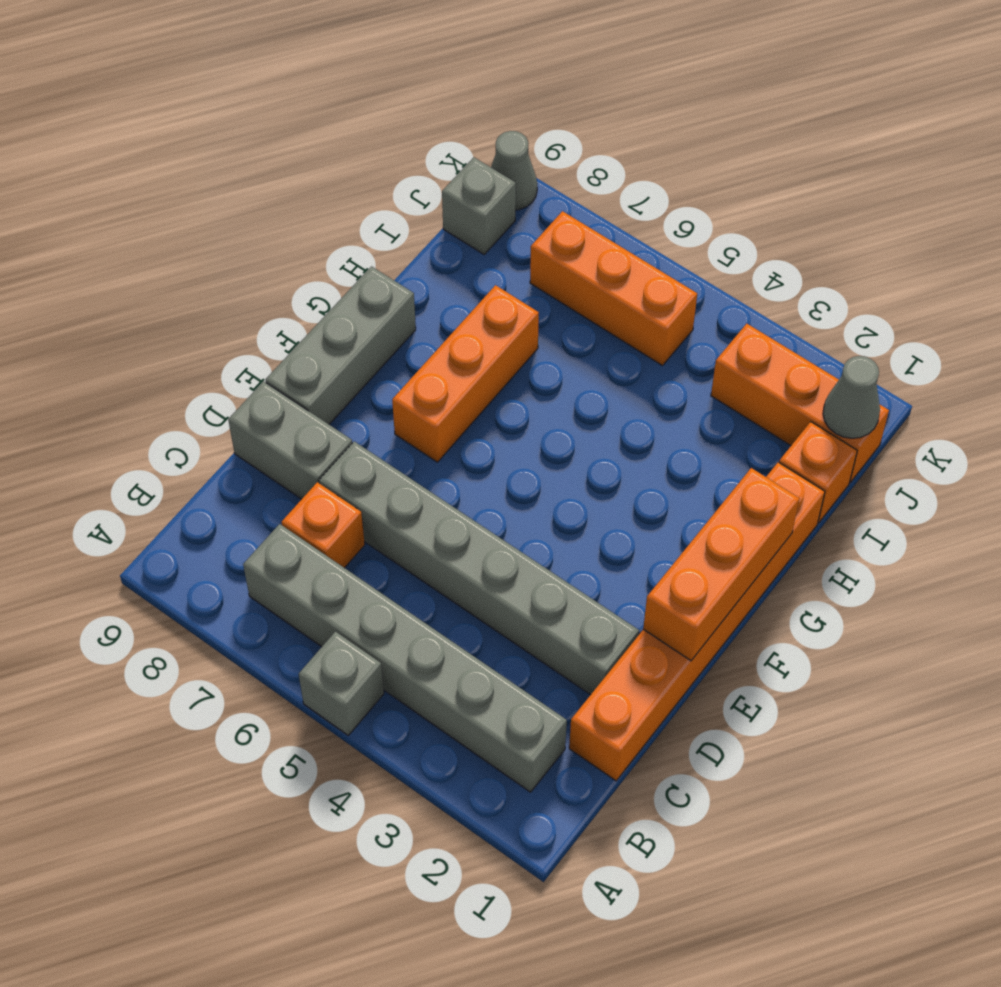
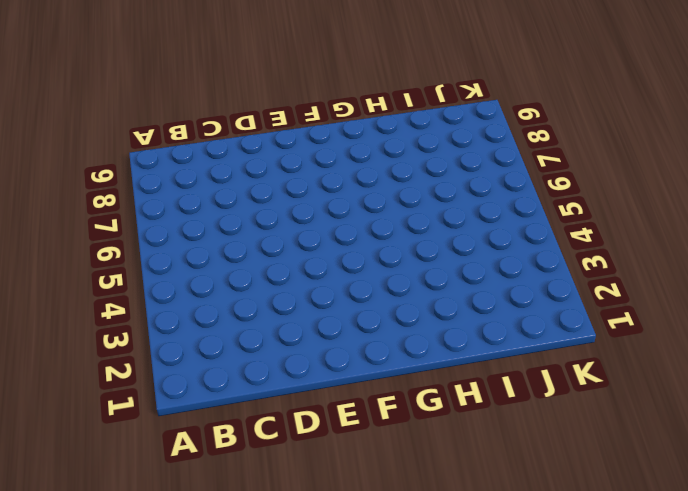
none -> grey brick A5 level 1
none -> grey brick B2:B7 level 1
none -> orange brick C1:H1 level 1

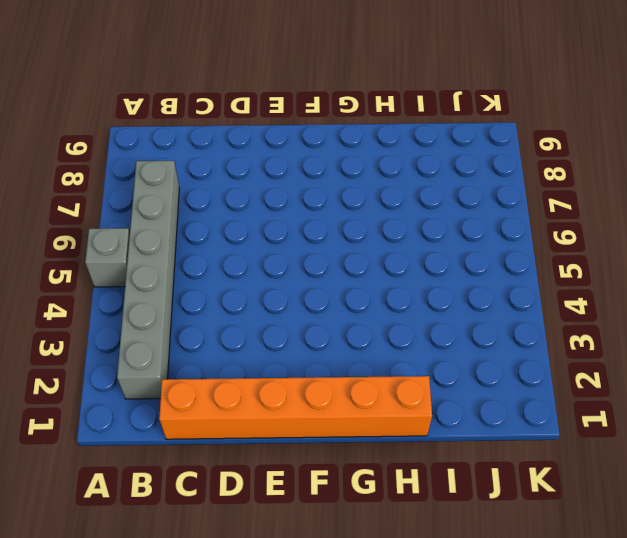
none -> orange brick C7 level 1
none -> grey brick D2:D7 level 1
none -> grey brick D8:D9 level 1

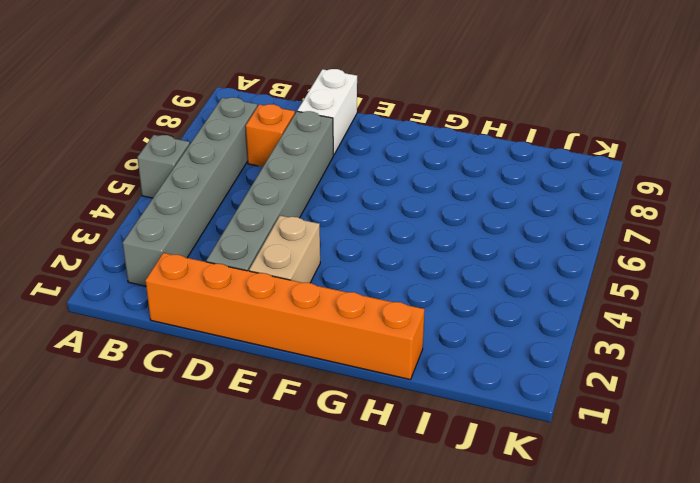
white brick D8:D9 level 1 -> grey brick D8:D9 level 1
tan brick E2:E3 level 1 -> none
none -> grey brick E9:G9 level 1
none -> orange brick F7:H7 level 1
none -> orange brick I1 level 1

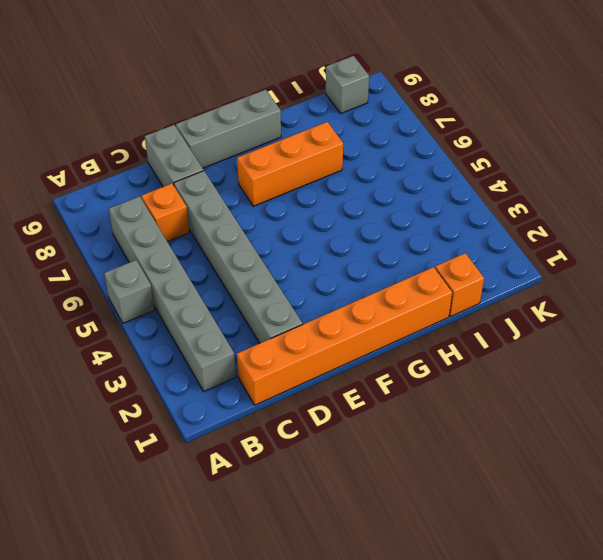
none -> orange brick J1:J3 level 1
none -> orange brick J5:J7 level 1
none -> grey cone K9 level 1

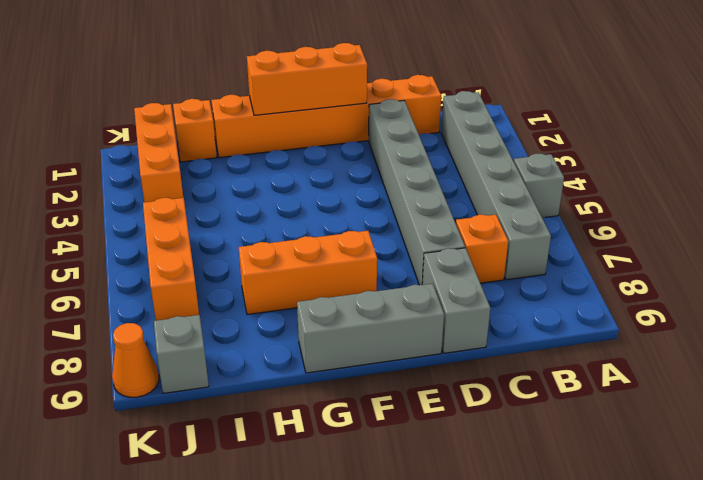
orange cone K9 level 1 -> grey cone K9 level 1
none -> grey cone J1 level 2

